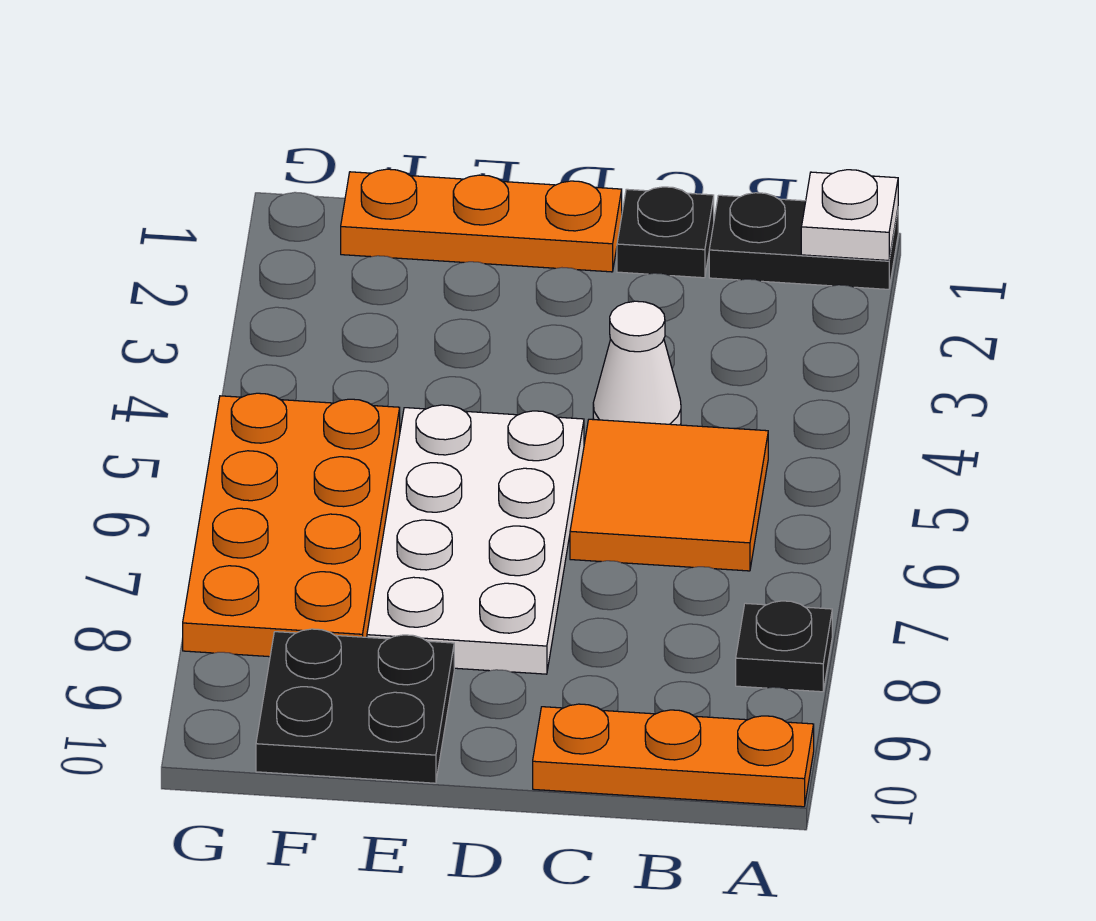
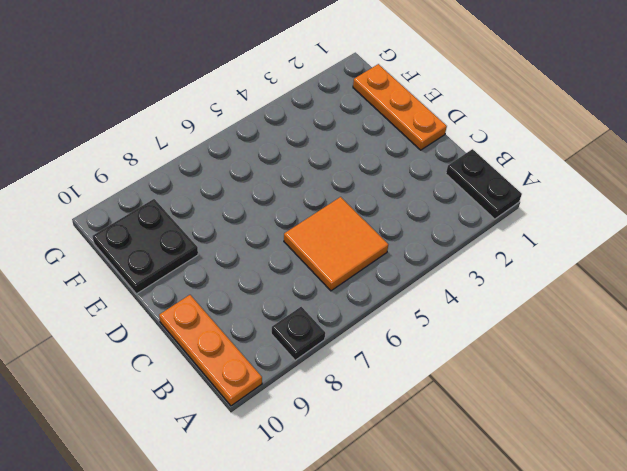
none -> black plate C1 level 1
none -> white cone C4 level 1

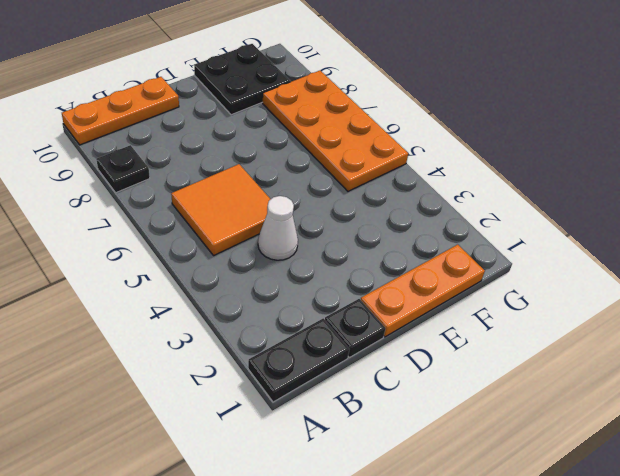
none -> white plate D5:E8 level 1
none -> white plate A1 level 2

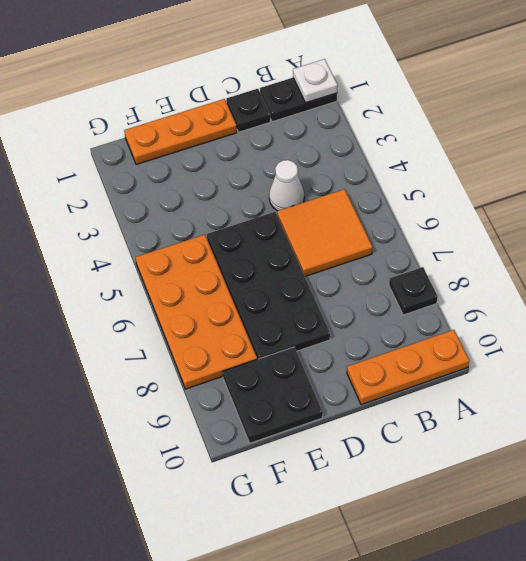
black plate D5:E8 level 1 -> white plate D5:E8 level 1

